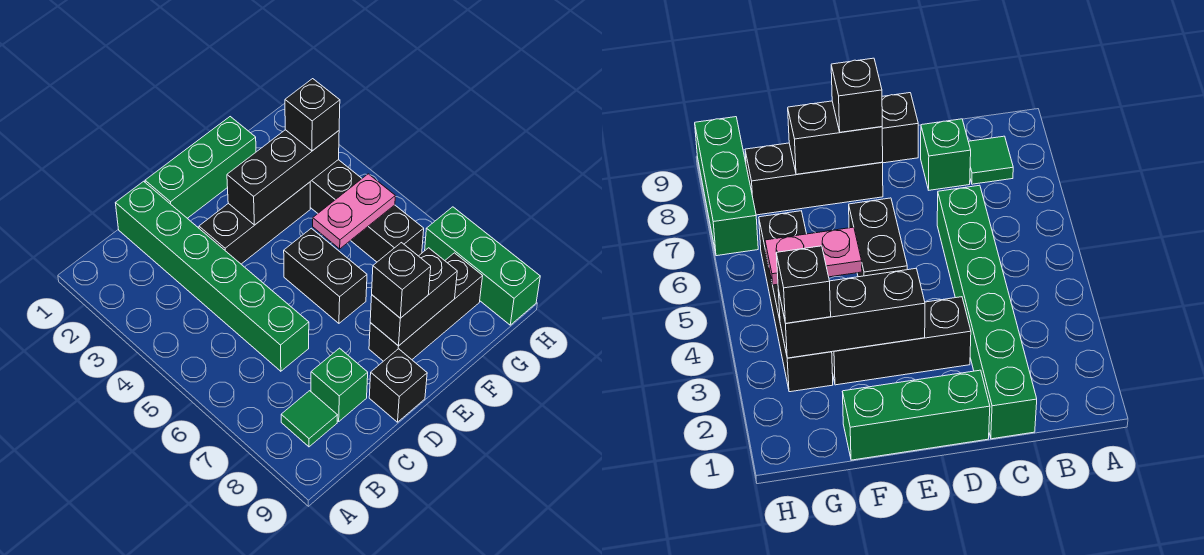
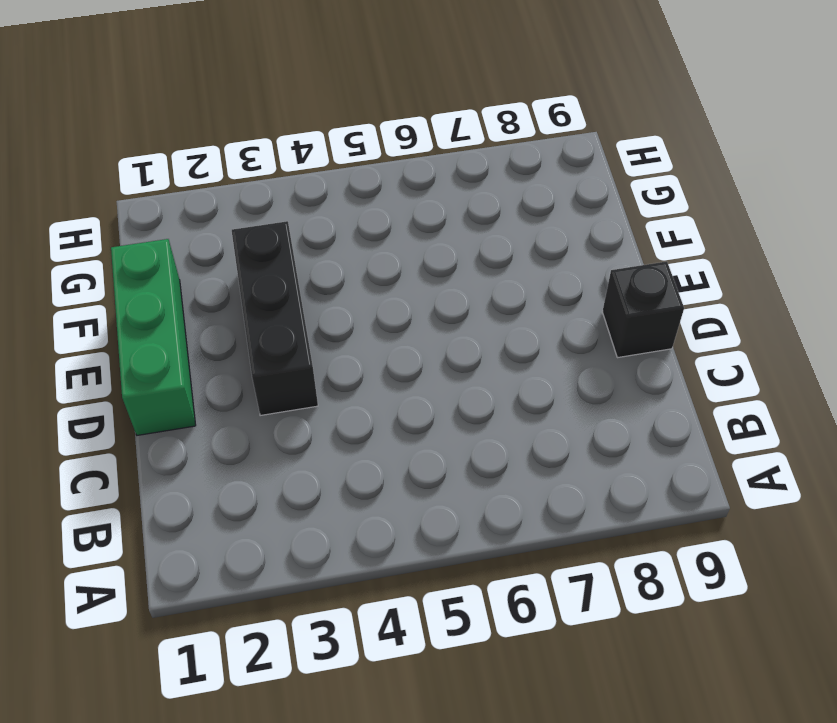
none -> green tile B8 level 1
none -> green brick C1:C6 level 1
none -> green brick C8 level 1

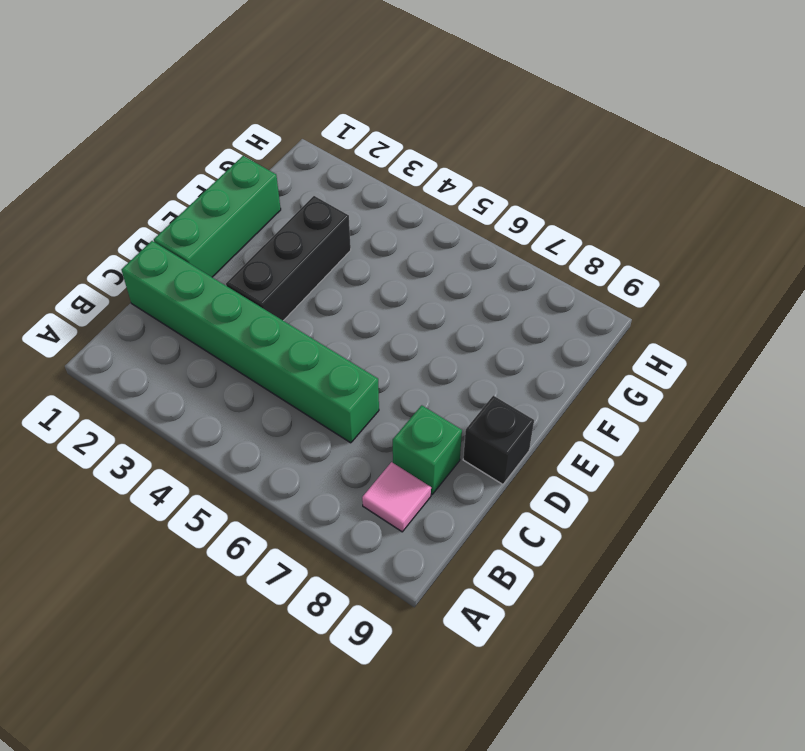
pink tile B8 level 1 -> green tile B8 level 1
none -> black brick E5:E6 level 1
none -> black brick E8:G8 level 1
none -> black brick G3:G6 level 1

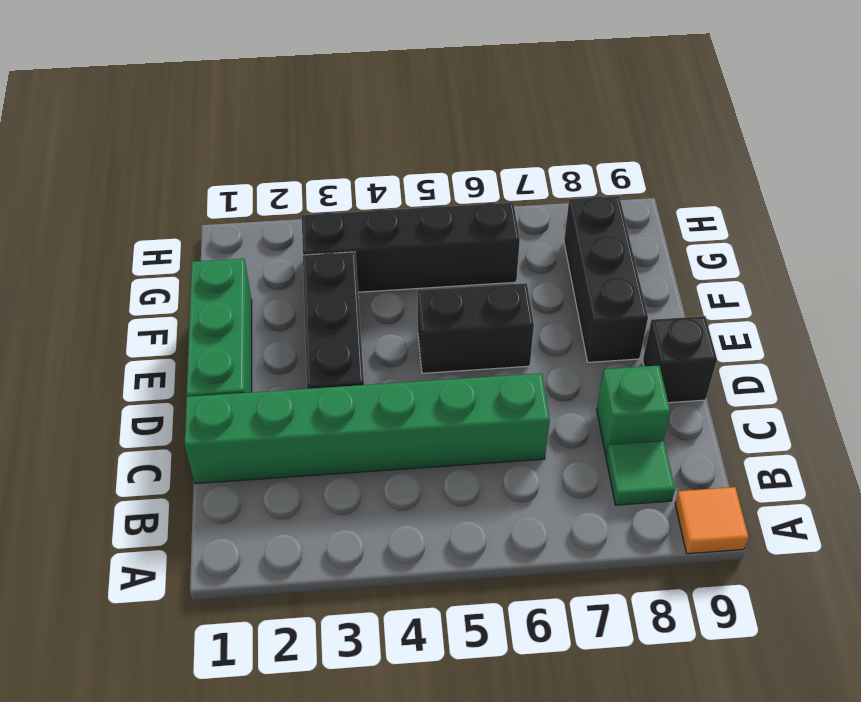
orange tile A9 level 1 -> none
none -> green brick H7:H9 level 1
none -> black brick E3:G3 level 2
none -> black brick E8:F8 level 2

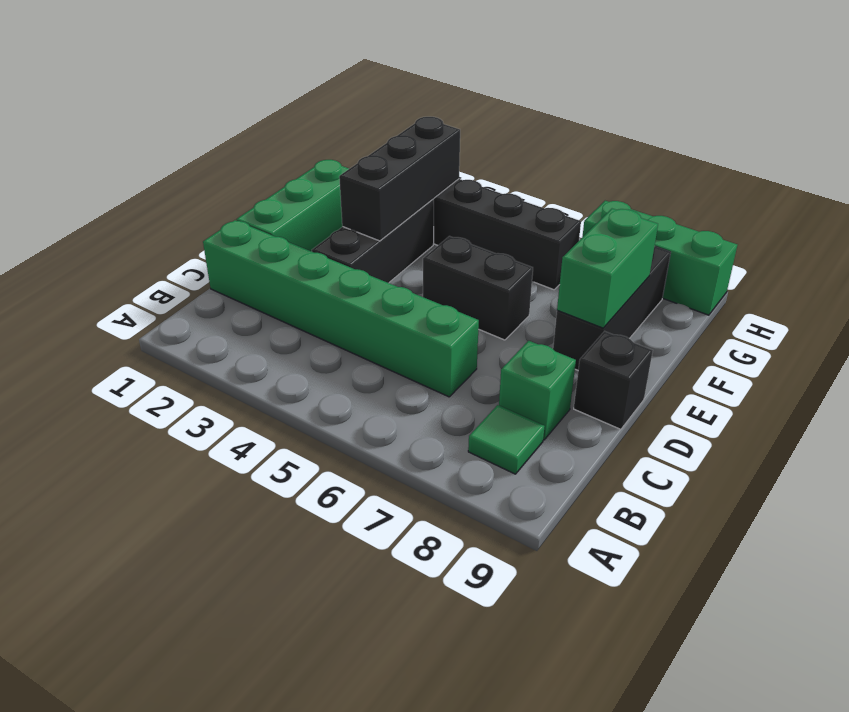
green brick E8:F8 level 2 -> black brick E8:F8 level 2
none -> pink plate F5:G5 level 2
none -> black brick E8 level 3
none -> black brick G3 level 3

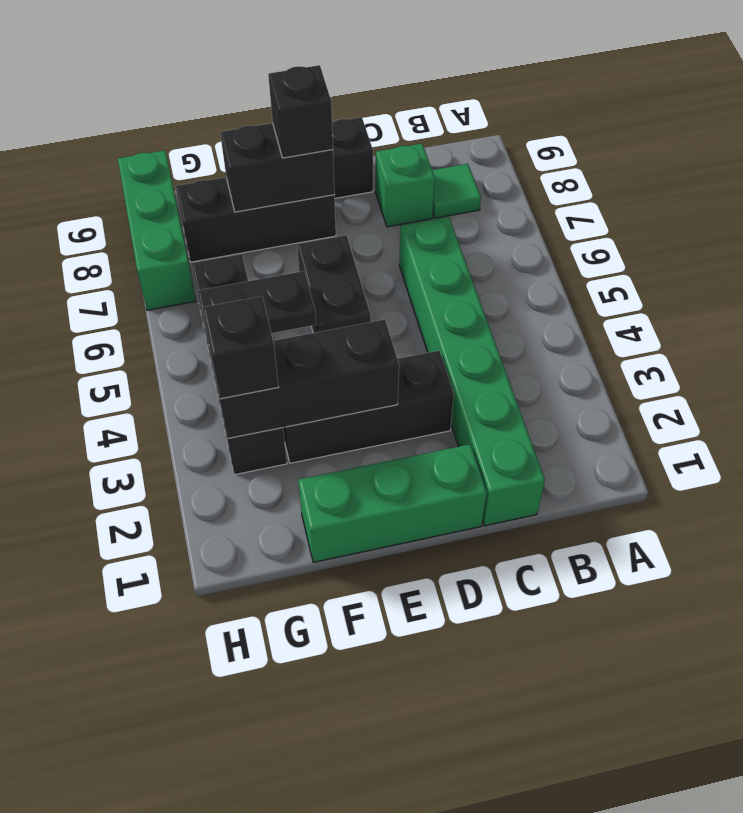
black plate F5:G5 level 2 -> pink plate F5:G5 level 2

